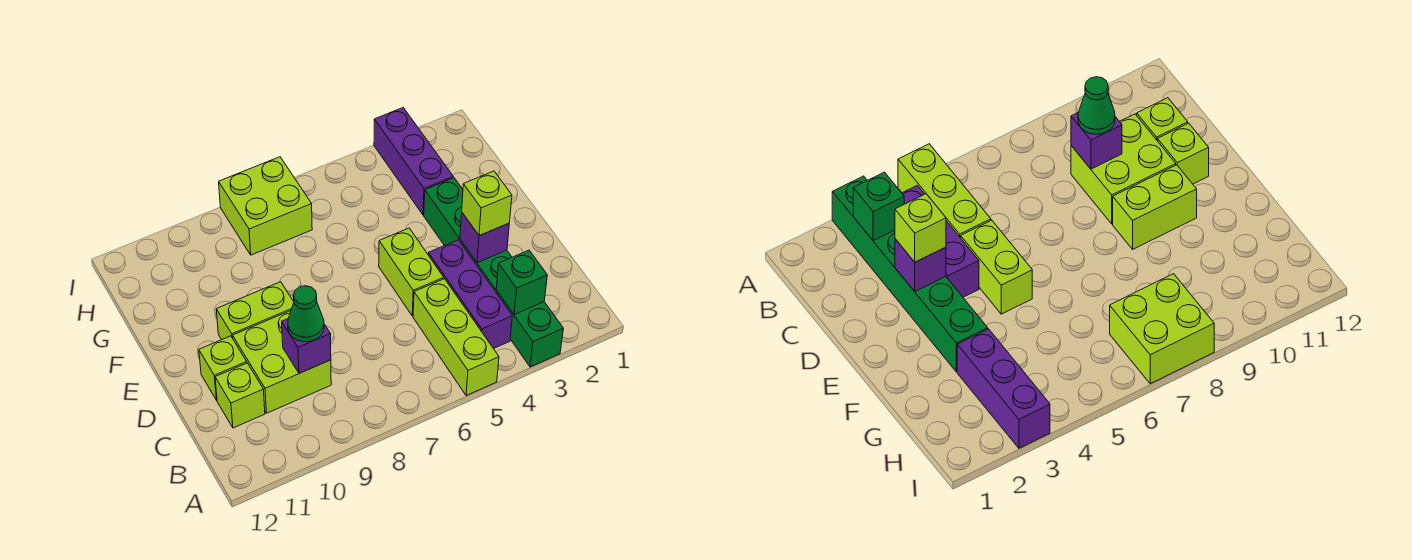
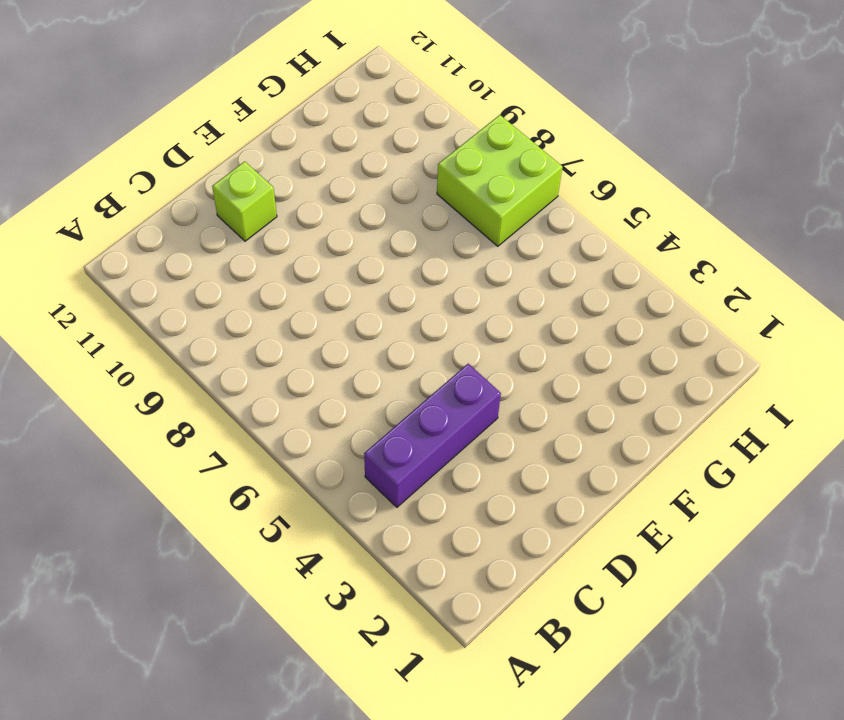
none -> green brick A3:F3 level 1
none -> lime brick A5:C5 level 1
none -> lime brick C9:D10 level 1

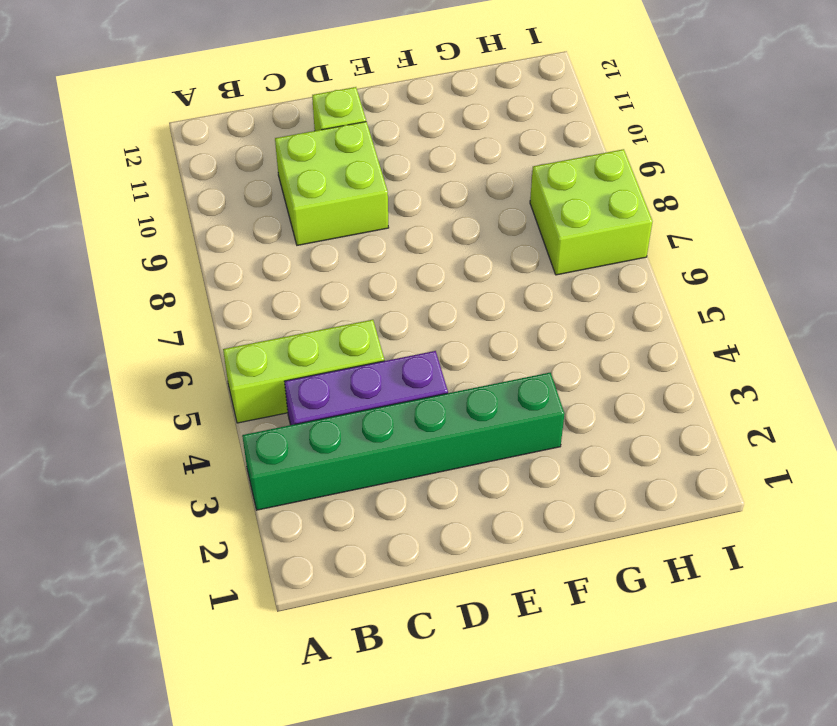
none -> lime brick C11 level 1
none -> lime brick D5:E5 level 1
none -> lime brick E9:E10 level 1

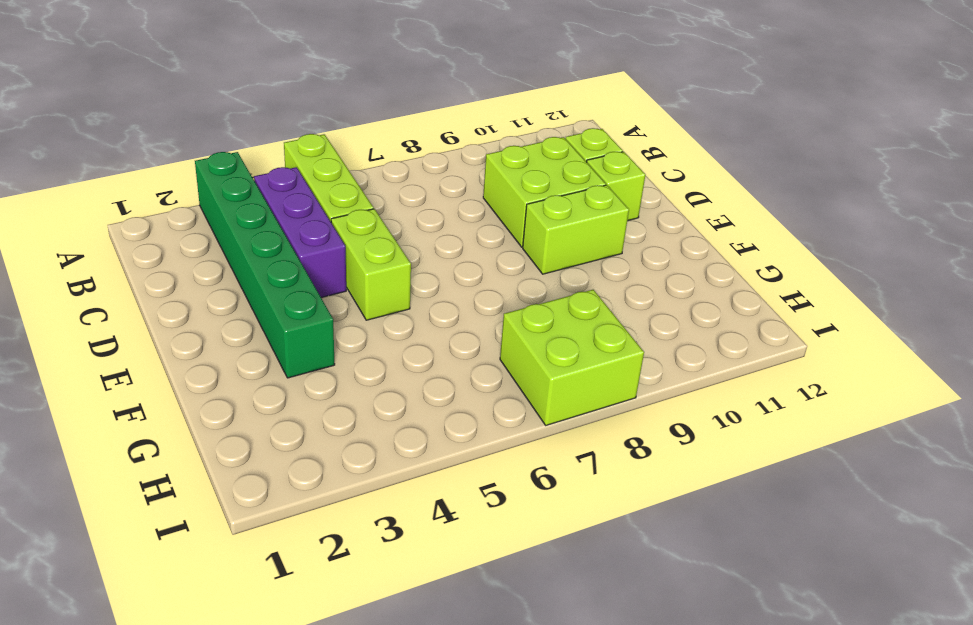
none -> purple brick G3:I3 level 1
none -> green brick B3 level 2
none -> purple brick C9 level 2

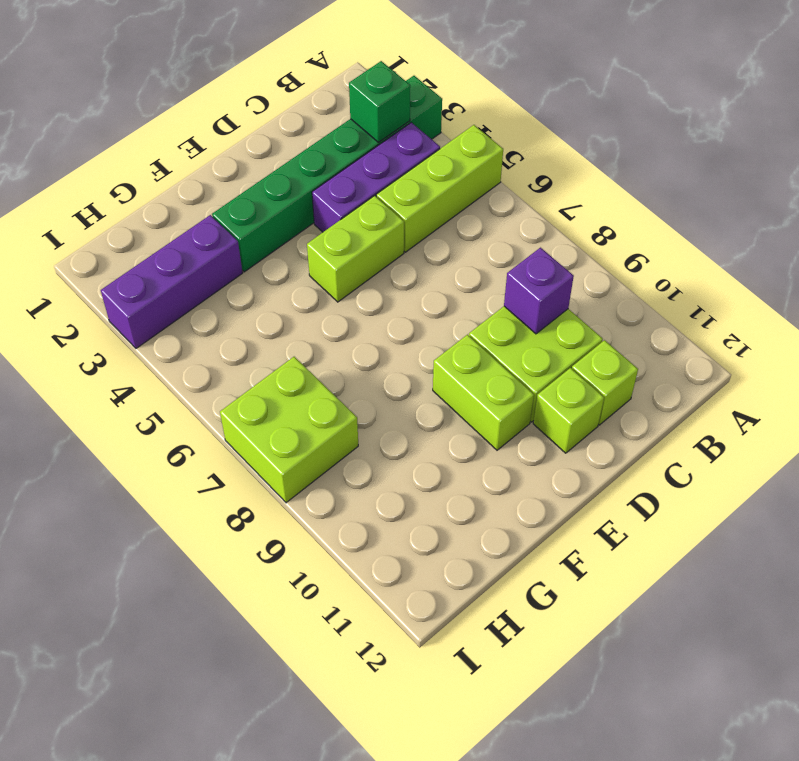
none -> purple brick D3 level 2
none -> green cone C9 level 3
none -> lime brick D3 level 3

